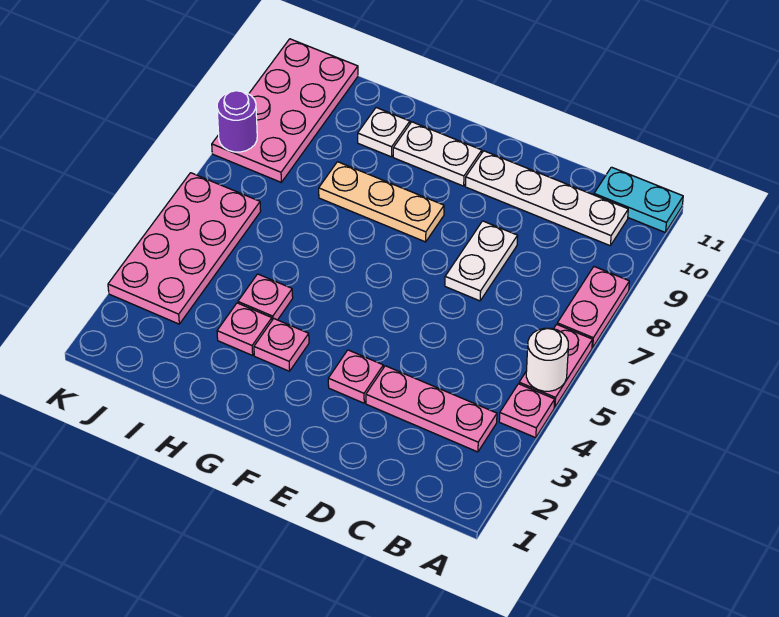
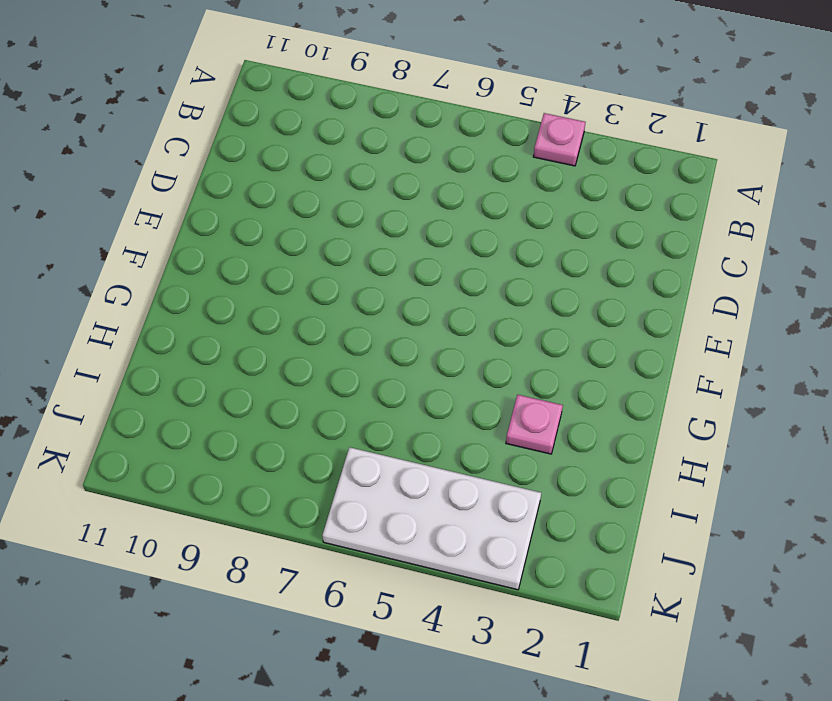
white plate J3:K6 level 1 -> pink plate J3:K6 level 1
none -> pink plate A5:A6 level 1
none -> pink plate A7:A8 level 1
none -> cyan plate A11:B11 level 1

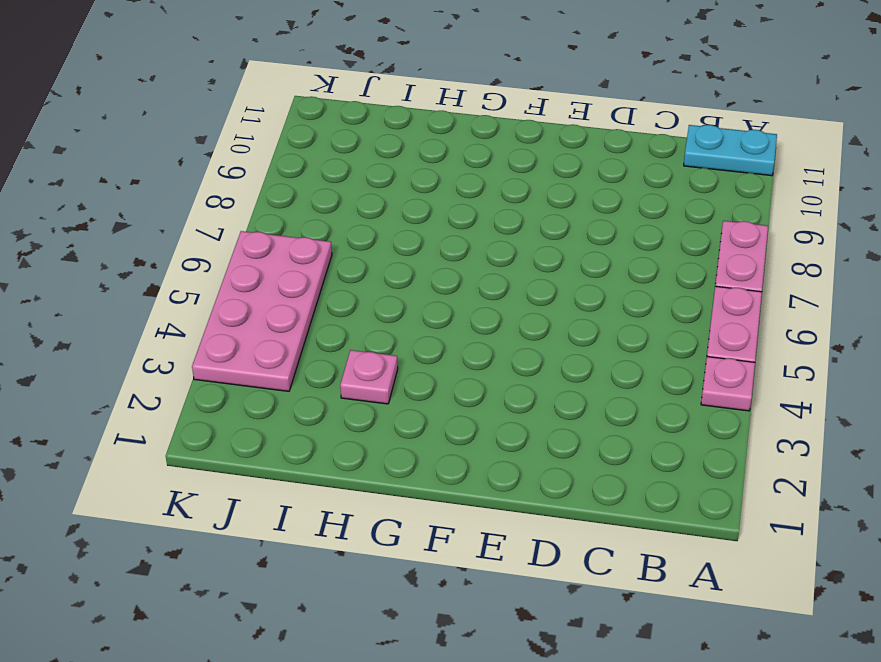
none -> pink plate B3:D3 level 1
none -> white plate B10:E10 level 1
none -> white plate D7:D8 level 1

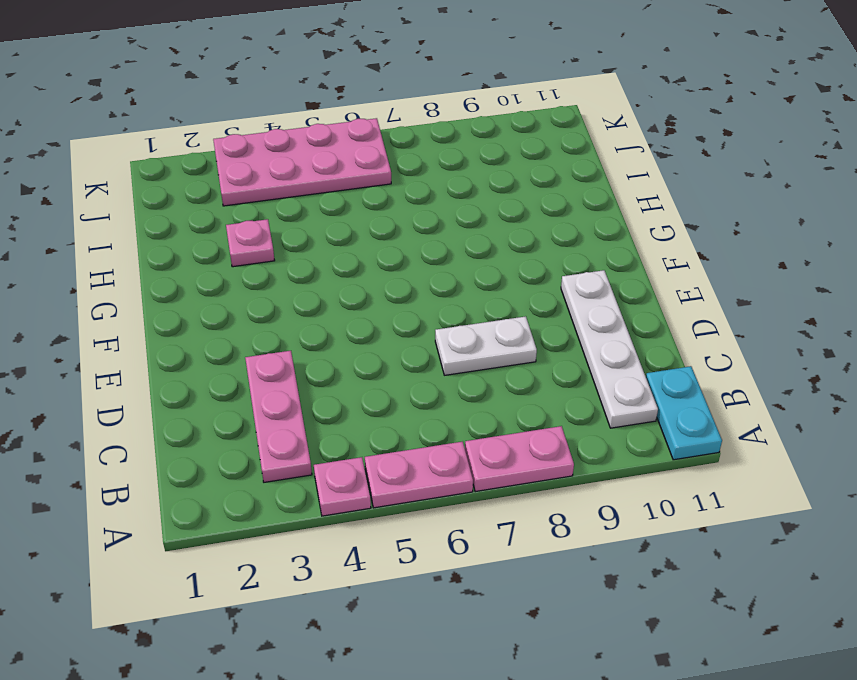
none -> pink plate E3 level 1
none -> tan plate F8:H8 level 1
none -> white plate F10:G10 level 1

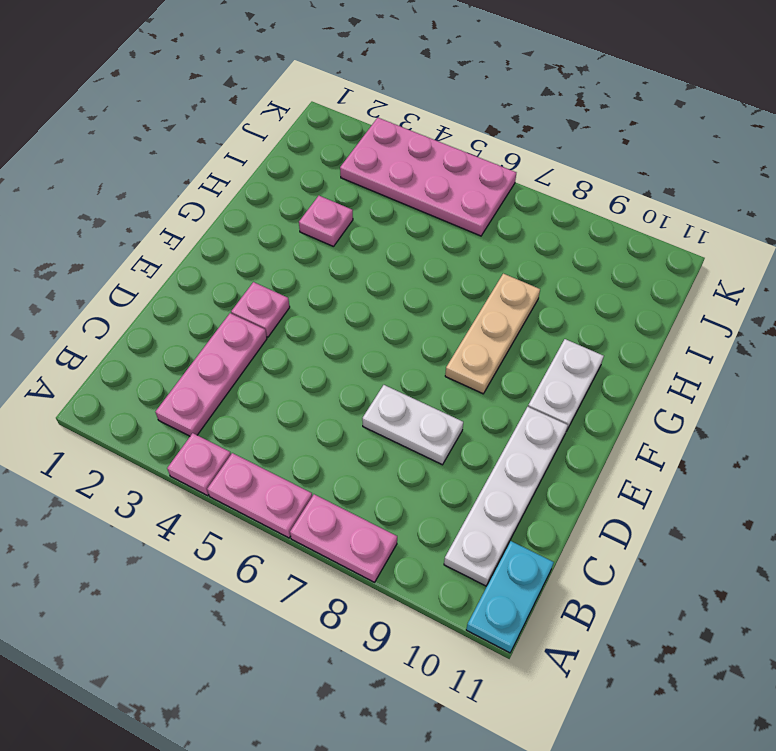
none -> pink plate G3 level 1
none -> pink plate H4 level 1
none -> white plate H10 level 1

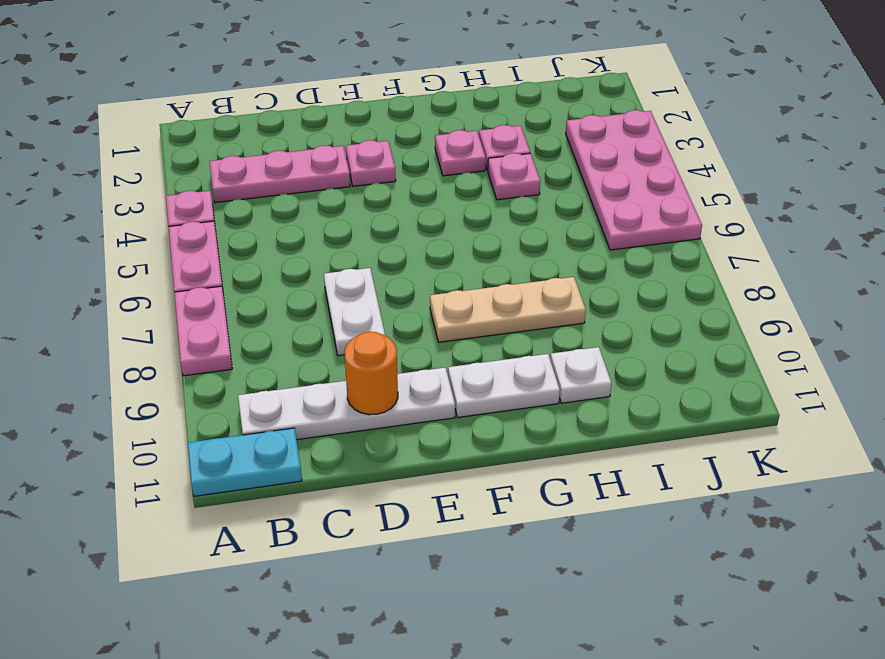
orange round brick D10 level 2 -> none
none -> pink plate J8:K11 level 1
none -> white round brick A5 level 2
none -> purple round brick K8 level 2

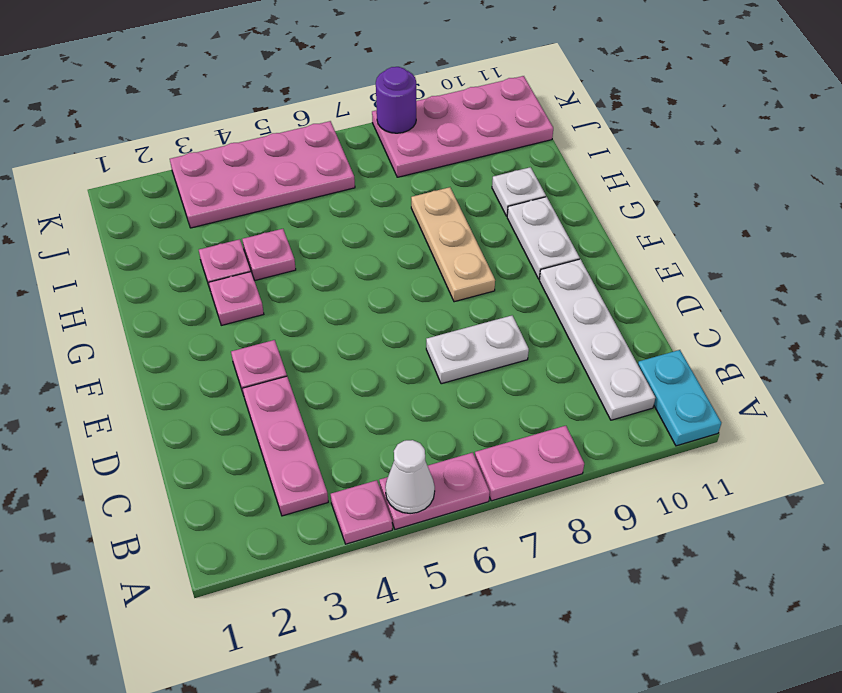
white cone A5 level 2 -> white round brick A5 level 2

